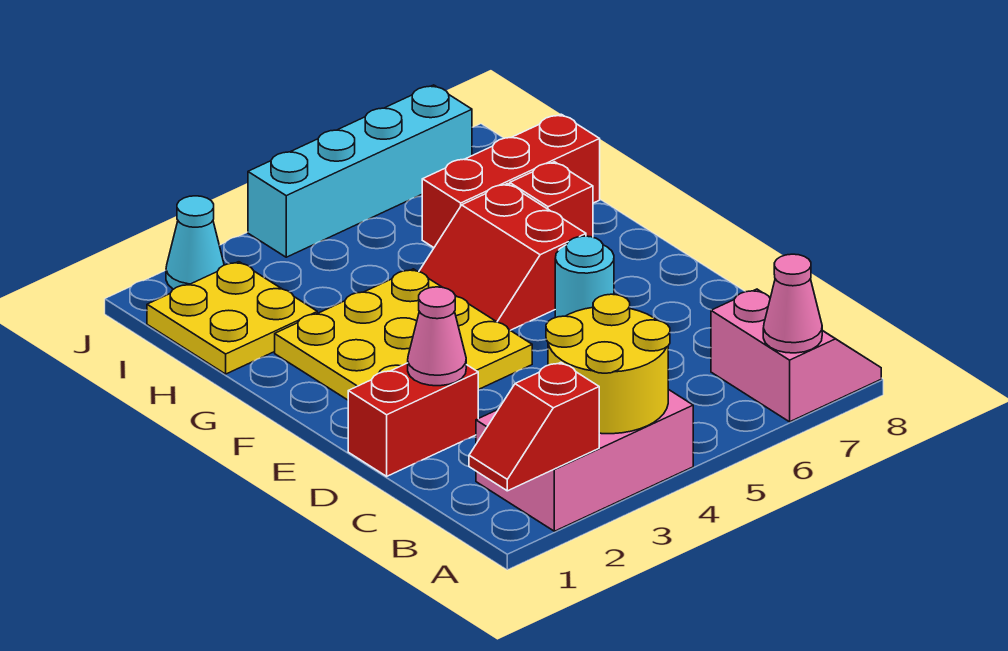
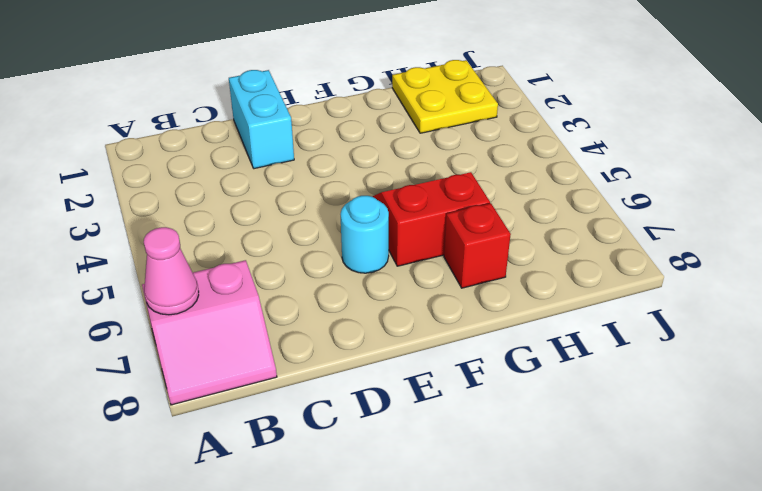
cyan brick D1:D2 level 1 -> red brick D1:D2 level 1
none -> pink brick A2:B4 level 1
none -> yellow plate E2:G4 level 1
none -> red brick H6:H8 level 1

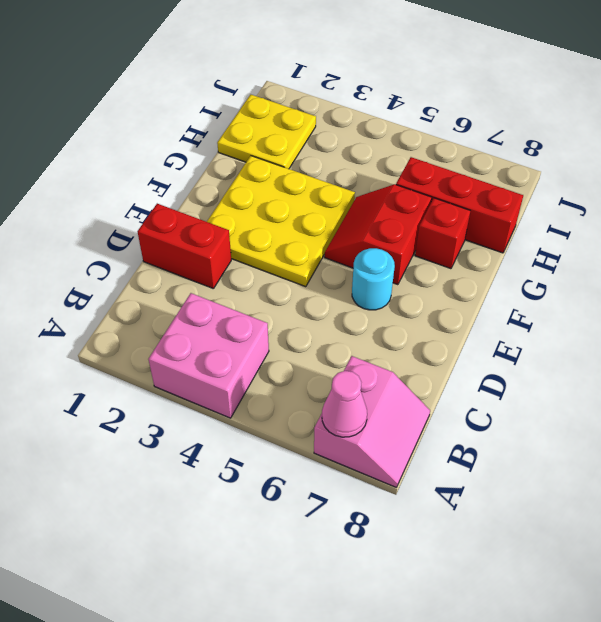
pink brick A3:B4 level 1 -> pink brick A2:B4 level 1
none -> cyan cone J2 level 1
none -> cyan brick J4:J7 level 1
none -> red slope A1:A2 level 2 top 2

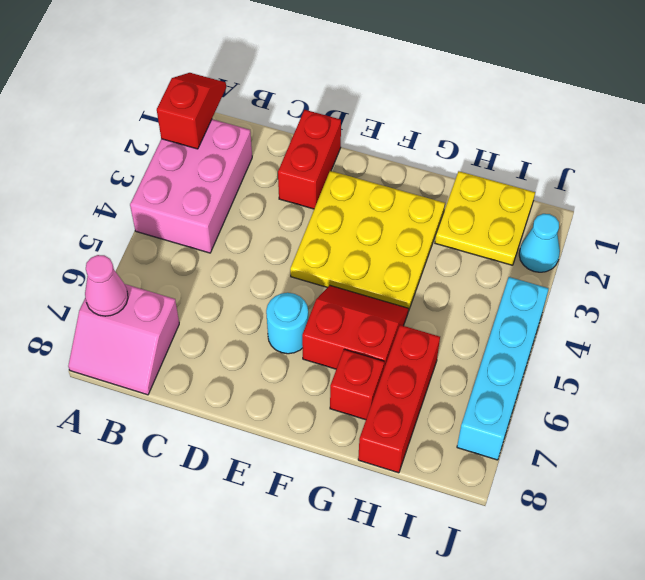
none -> yellow round brick A3:B4 level 2
none -> pink cone D2 level 2

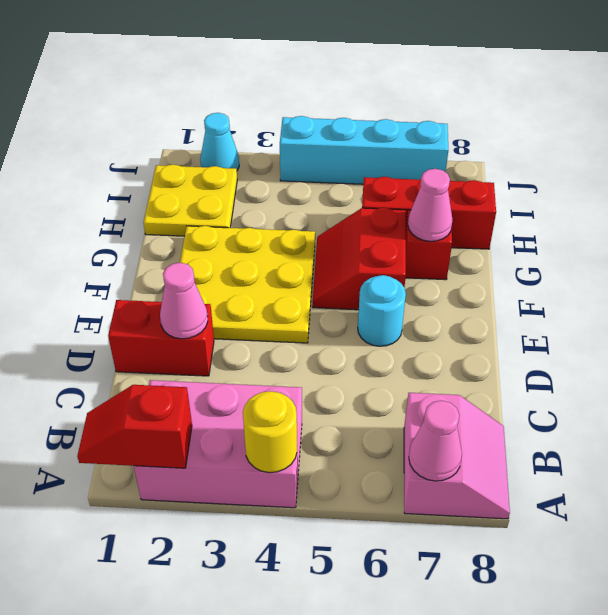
yellow round brick A4 level 2 -> yellow round brick A3:B4 level 2
pink cone G7 level 2 -> none

